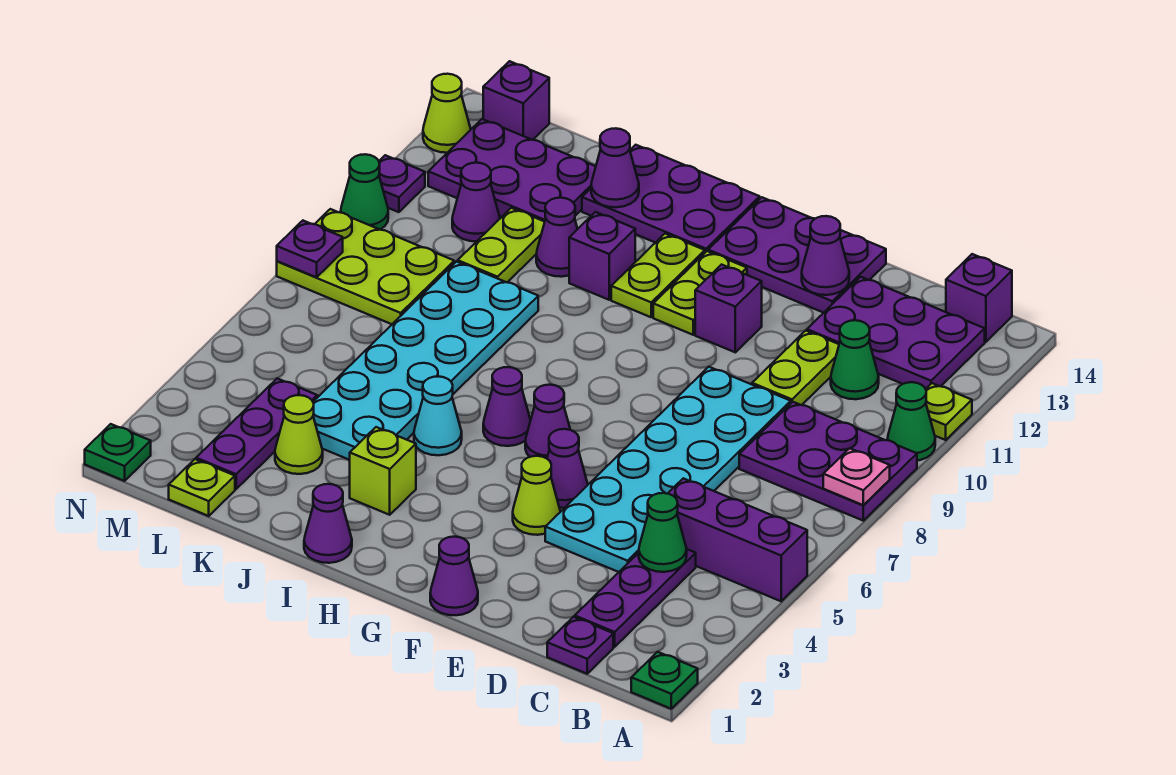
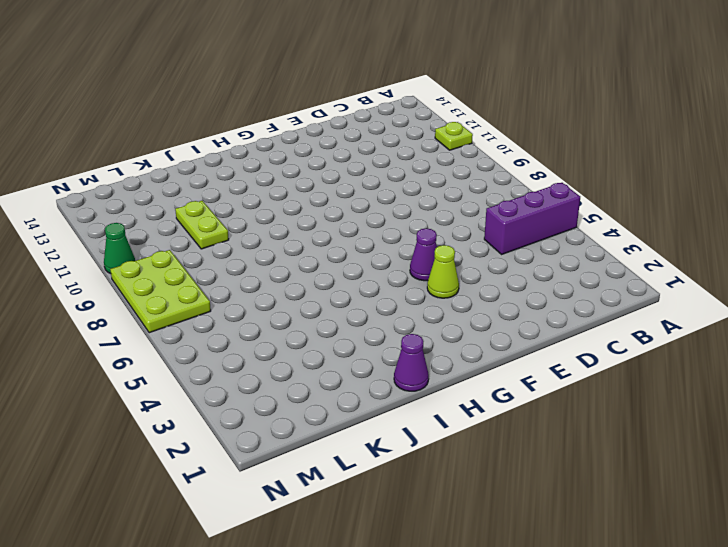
lime plate M7:N9 level 1 -> lime plate L8:N9 level 1
none -> green plate A1 level 1
none -> purple plate A8:C9 level 1
none -> green cone A10 level 1
none -> purple plate B12:D13 level 1

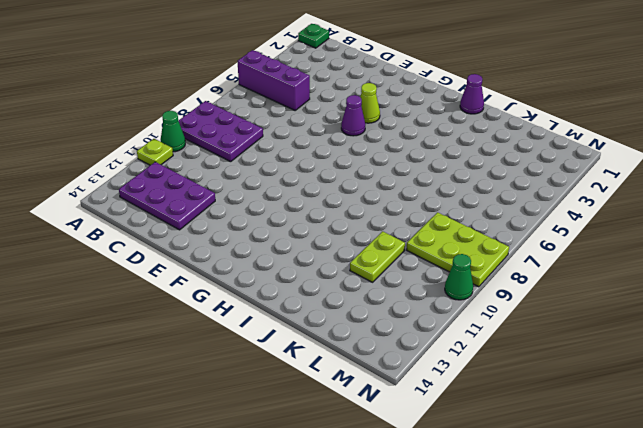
none -> purple brick B14 level 1
none -> purple plate C1 level 1
none -> purple plate C2:C4 level 1
none -> green cone C11 level 1

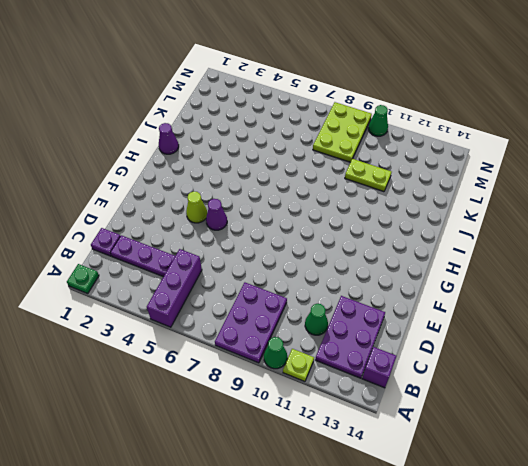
none -> cyan plate D4:E9 level 1
none -> lime plate D10:D11 level 1
none -> purple plate E13:G14 level 1
none -> purple cone F1 level 1

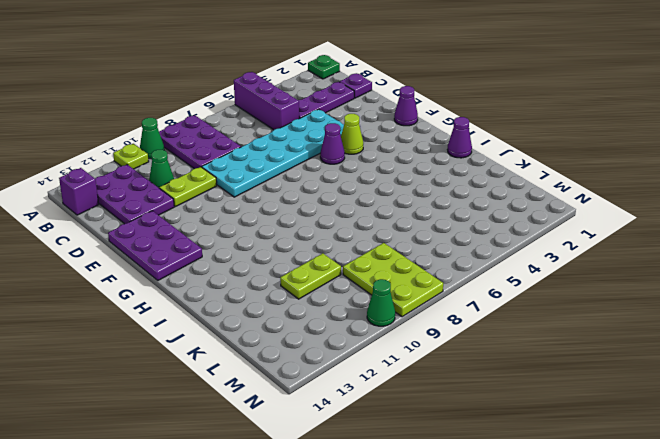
none -> purple brick F11 level 1
none -> purple cone G6 level 1
none -> lime plate G11:G12 level 1
none -> purple cone H6 level 1

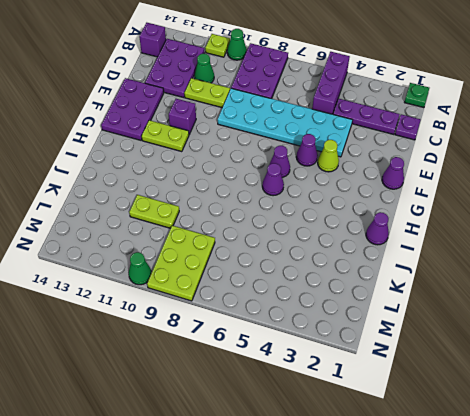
none -> lime plate H11:H12 level 1
none -> purple plate H13:J14 level 1
none -> lime brick I3 level 1
none -> cyan cone I5 level 1

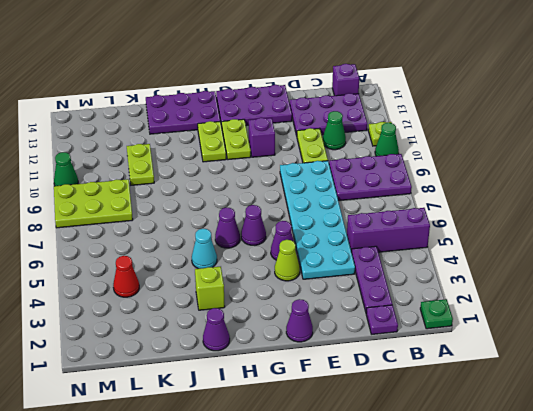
red cone L4 level 1 -> purple plate L2:L4 level 1
none -> purple brick I11 level 1
none -> cyan plate J4:K9 level 1
none -> purple cone J11 level 1
none -> lime cone K3 level 1

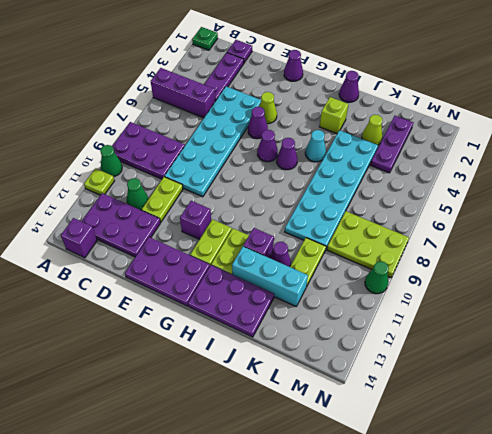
cyan brick I12:K12 level 1 -> purple plate K12:M13 level 1
none -> lime plate L1 level 1
none -> purple cone L11 level 1
none -> purple brick M14 level 1
none -> green plate N1 level 1

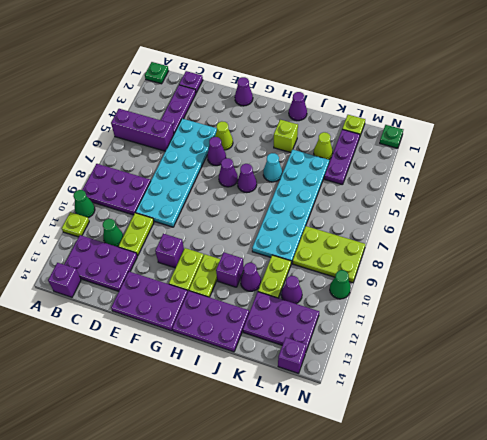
none -> purple plate N11 level 1
none -> lime cone N13 level 1
none -> pink plate A8 level 2
none -> green cone C4 level 2

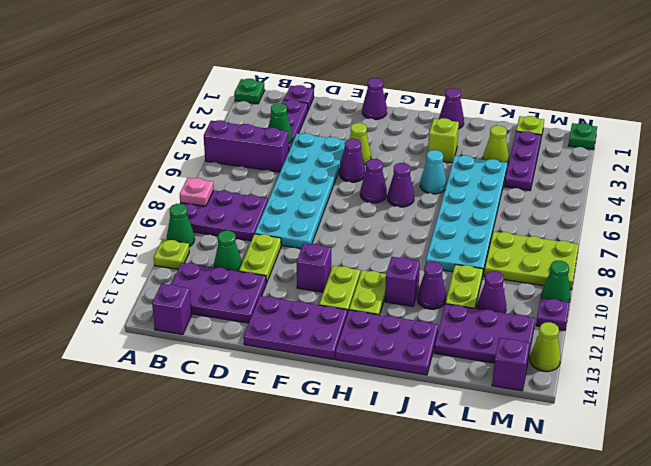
none -> purple cone E13 level 2
none -> purple cone J13 level 2
none -> purple plate N8 level 2

